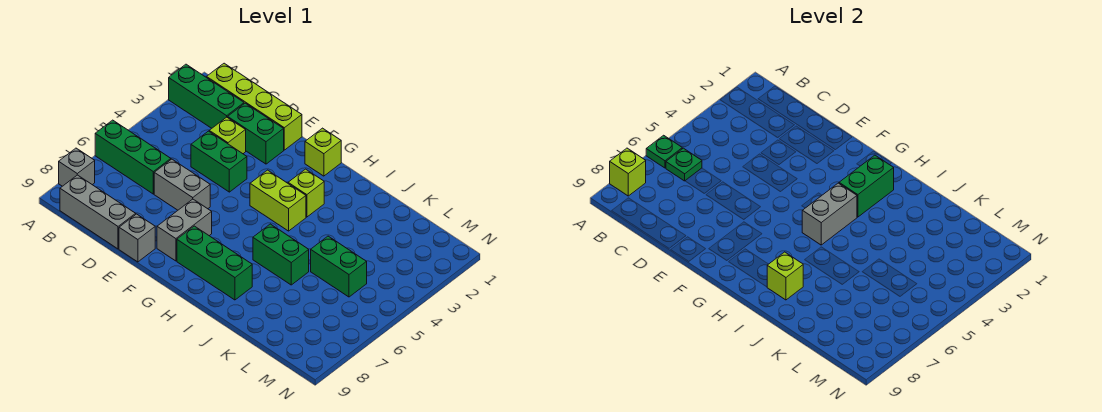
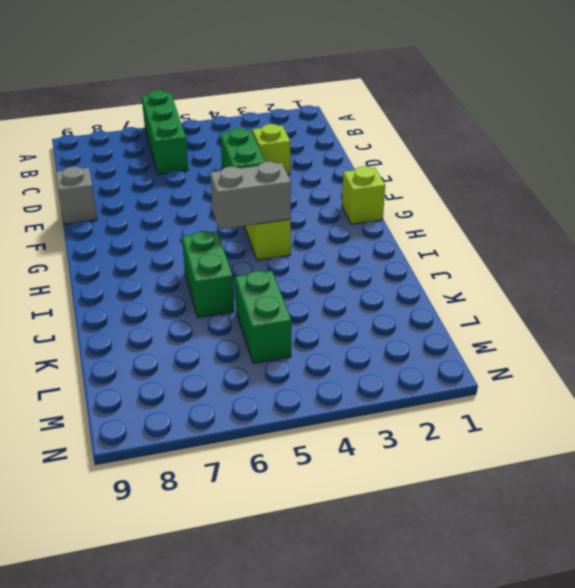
none -> green brick A2:C2 level 1
none -> grey brick A8 level 1
none -> lime brick B1:E1 level 1

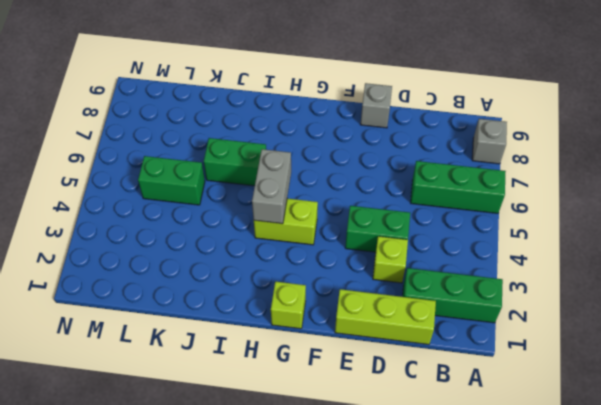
lime brick C1:E1 level 1 -> lime brick B1:E1 level 1
none -> grey brick B9:D9 level 1
none -> green brick D2:E2 level 1
none -> grey brick D6:E6 level 1

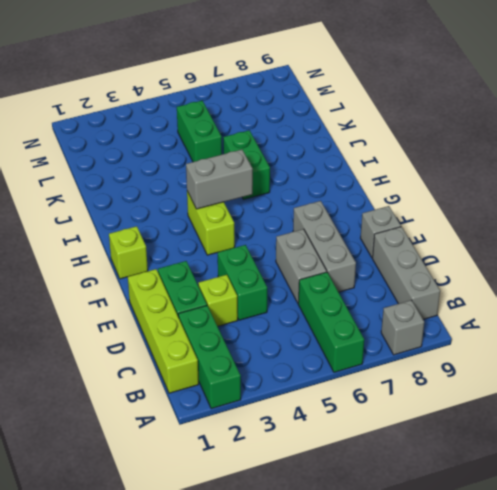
grey brick D7:F7 level 1 -> grey brick F7:F8 level 1
none -> green brick G8:I8 level 1
none -> lime brick H3 level 1
none -> green plate A6 level 2

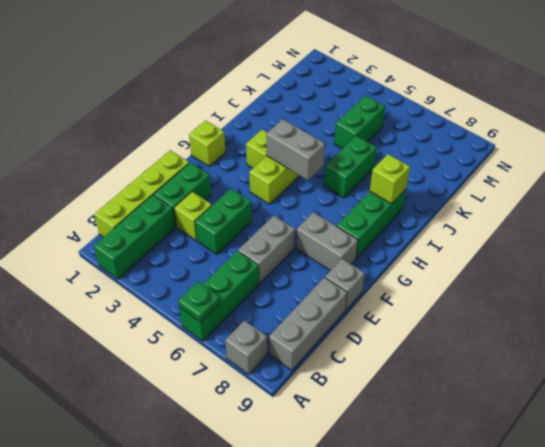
none -> lime brick A8 level 2
none -> green plate B6 level 2
none -> green brick H2:H3 level 2

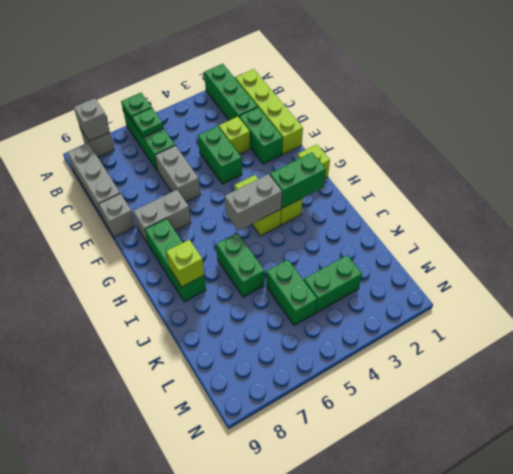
grey brick A8 level 2 -> lime brick A8 level 2
green brick L3:L4 level 1 -> none

